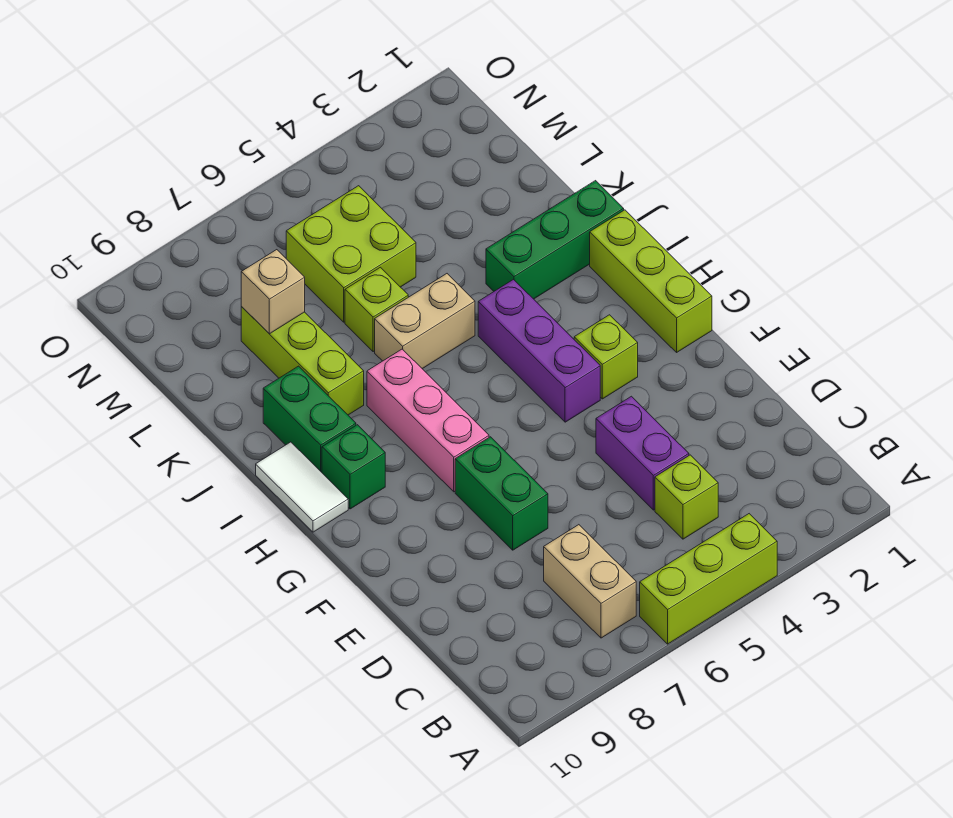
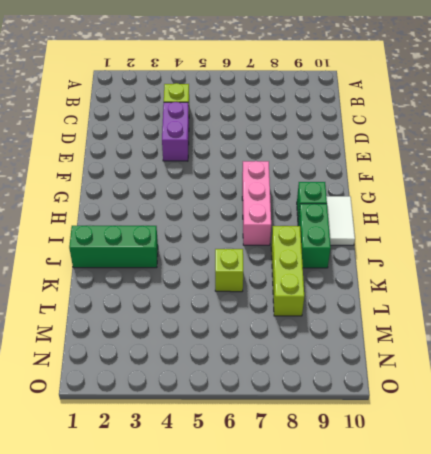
none -> lime brick A4:A6 level 1
none -> tan brick B7:C7 level 1
none -> green brick E7:F7 level 1

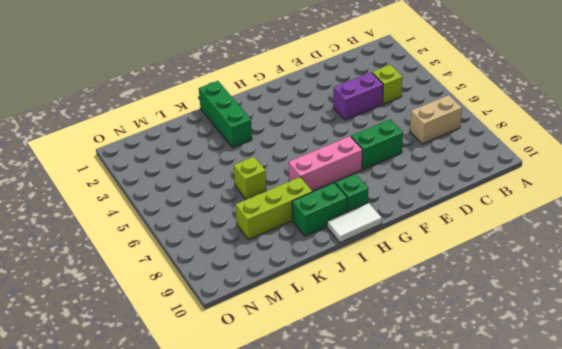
none -> lime brick A4:A6 level 1
none -> lime brick G1:I1 level 1
none -> lime brick G3 level 1

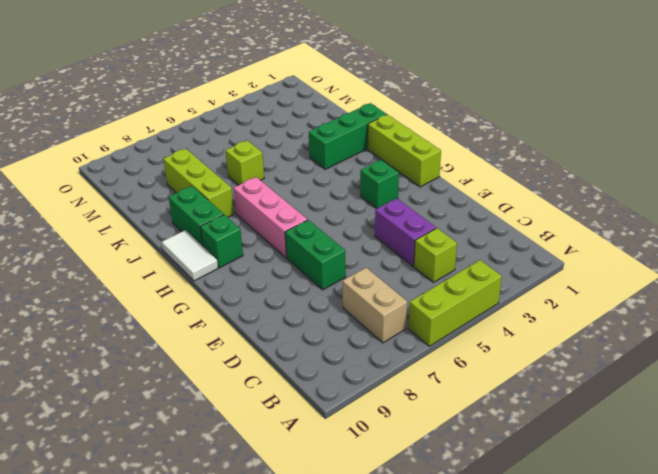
green brick G3 level 1 -> lime brick G3 level 1
none -> purple brick G4:I4 level 1
none -> tan brick J5:J6 level 1
none -> lime brick L5:M6 level 1

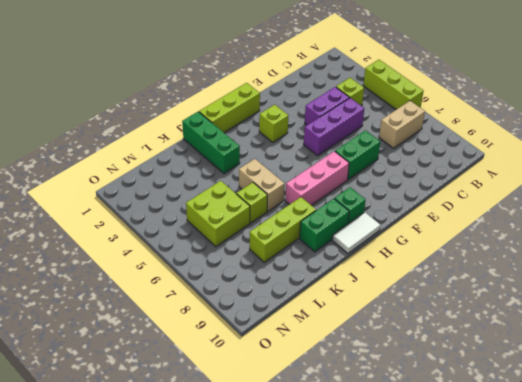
purple brick D5:F5 level 1 -> purple brick G4:I4 level 1
none -> tan brick L8 level 2

